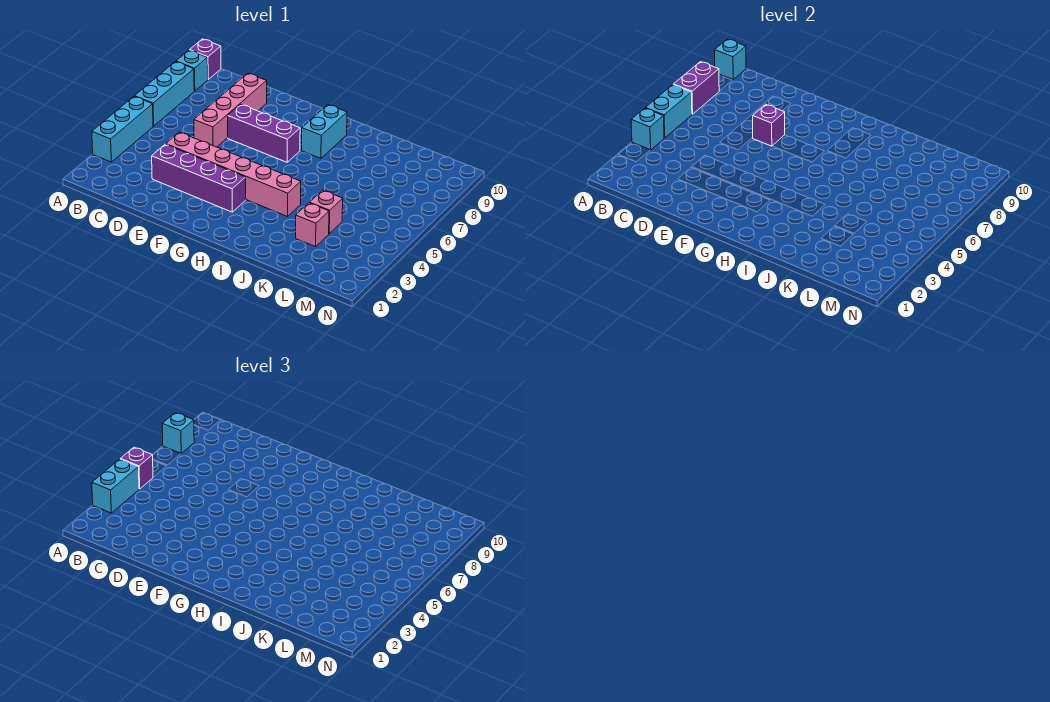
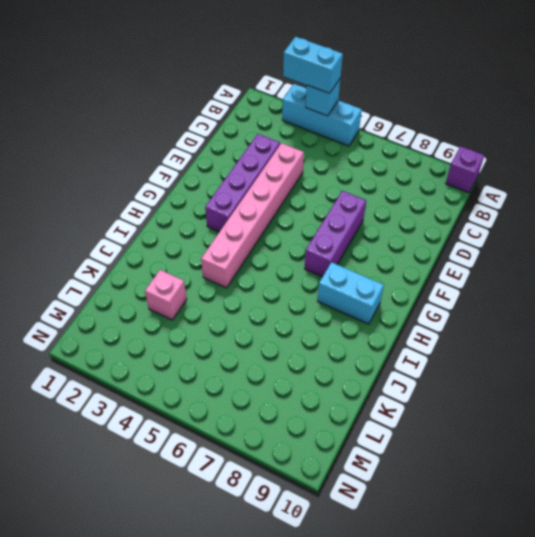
none -> cyan brick A6:A8 level 1
none -> cyan brick A9 level 1
none -> pink brick D6:D9 level 1

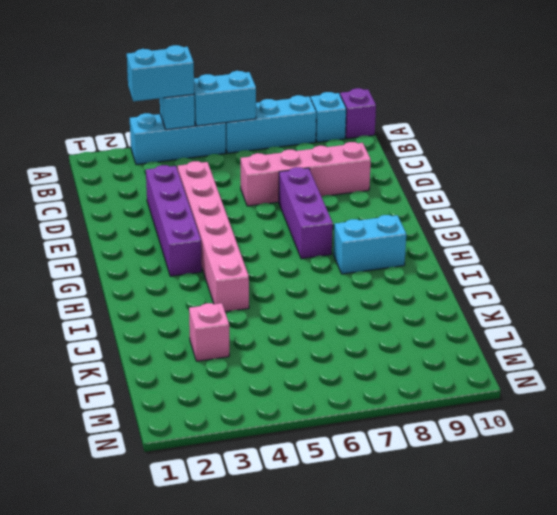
none -> pink brick K4 level 1
none -> purple brick A7:A8 level 2
none -> cyan brick A10 level 2

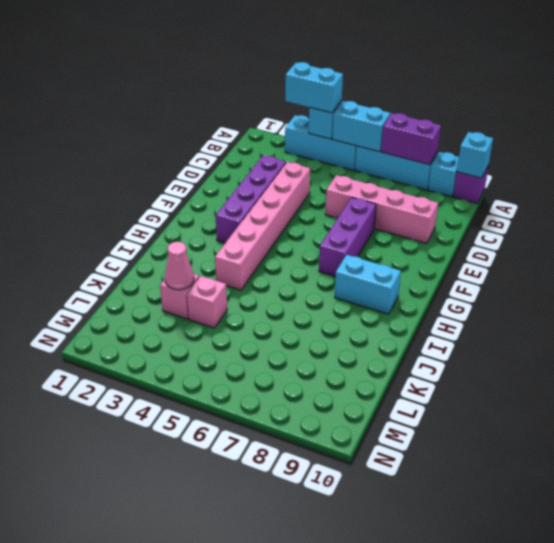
pink cone K3 level 2 -> none
none -> purple brick E7 level 2
none -> purple brick A5 level 3
none -> cyan brick A8 level 3

